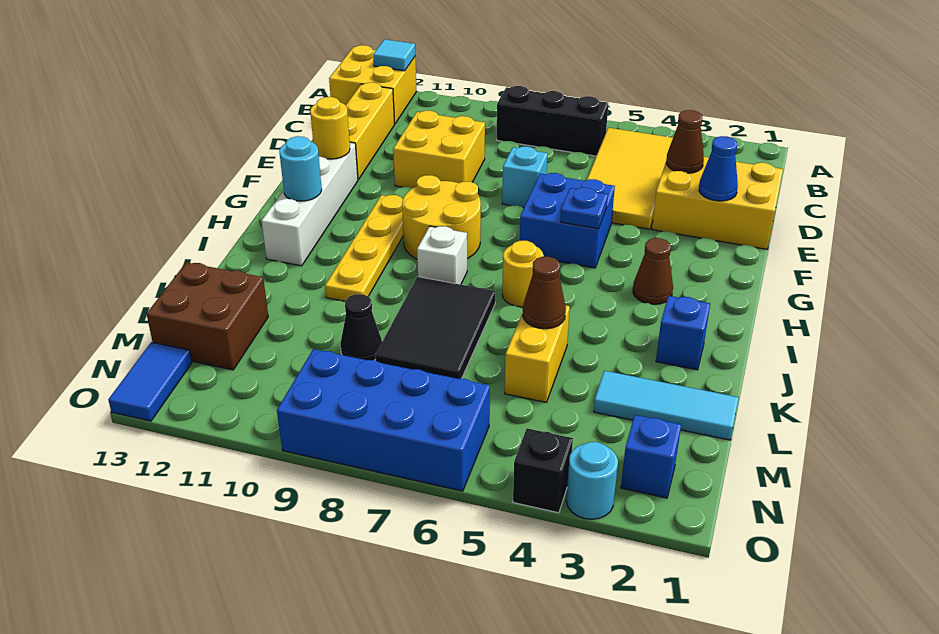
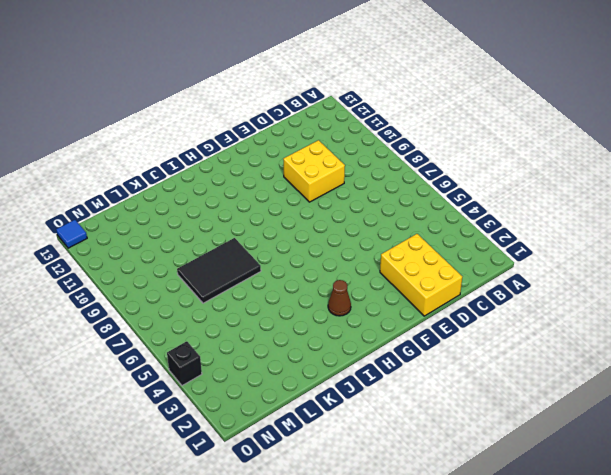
blue tile O13 level 1 -> blue tile N13:O13 level 1
none -> yellow brick A12:B13 level 1
none -> yellow tile B4:E5 level 1
none -> black brick B6:B8 level 1
none -> yellow brick C12:E12 level 1

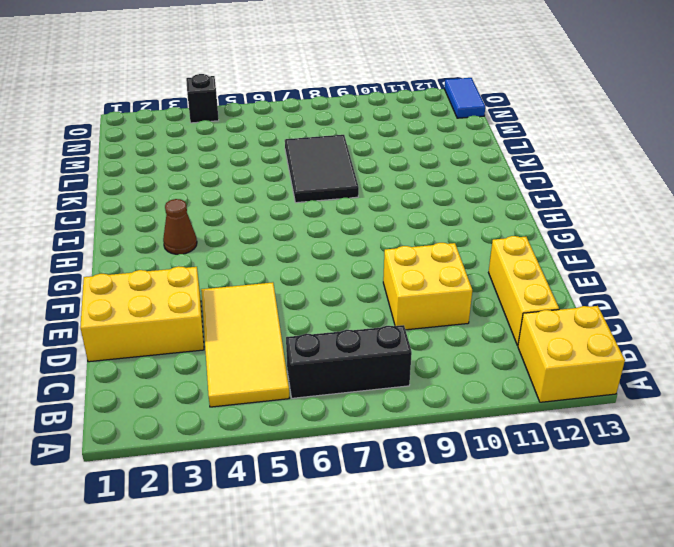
none -> cyan brick E7 level 1
none -> blue brick F5:G6 level 1
none -> white brick F12:I12 level 1
none -> yellow round brick G8:H9 level 1

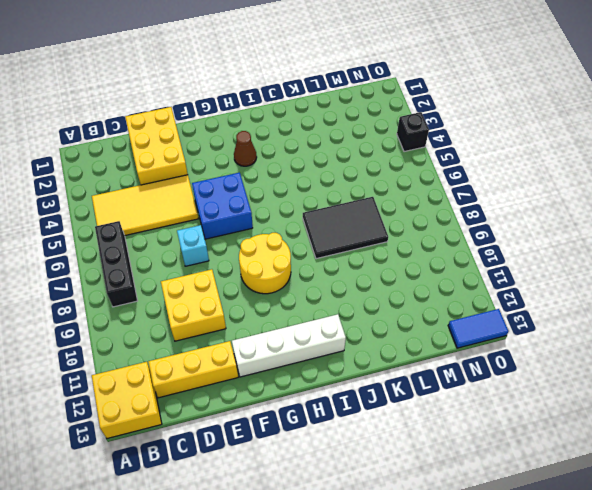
none -> yellow plate G10:J10 level 1
none -> yellow round brick I6 level 1
none -> white brick I8 level 1
none -> blue brick J2 level 1

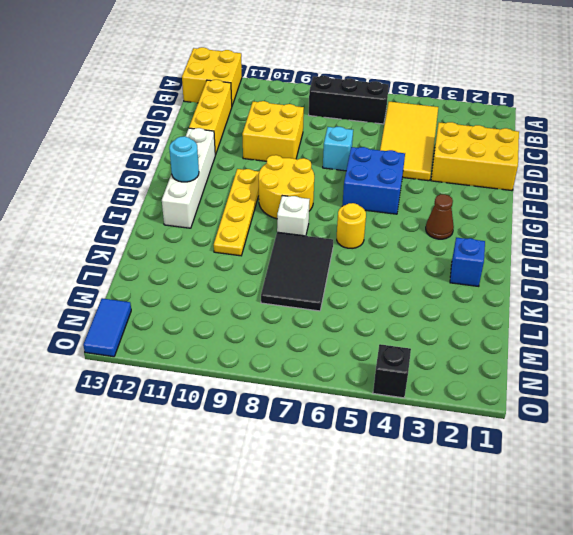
none -> yellow brick K5:L5 level 1
none -> cyan tile L1:L3 level 1
none -> black cone L9 level 1
none -> brown brick L12:M13 level 1

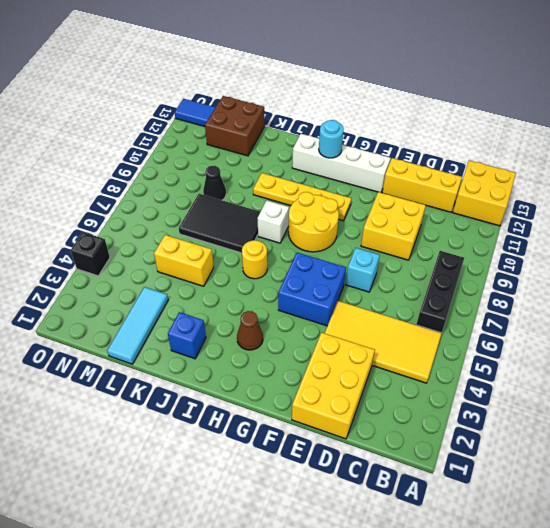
none -> blue brick N2 level 1
none -> blue brick N6:O9 level 1
none -> cyan round brick O3 level 1
none -> cyan tile A12 level 2

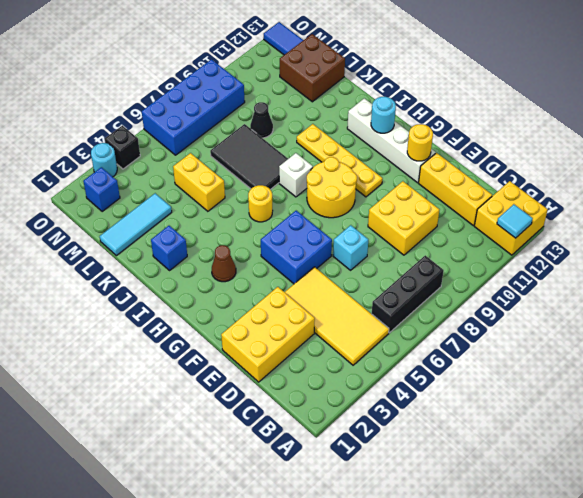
none -> brown cone D3 level 2
none -> blue cone E2 level 2
none -> blue plate G5 level 2
none -> brown cone K5 level 2

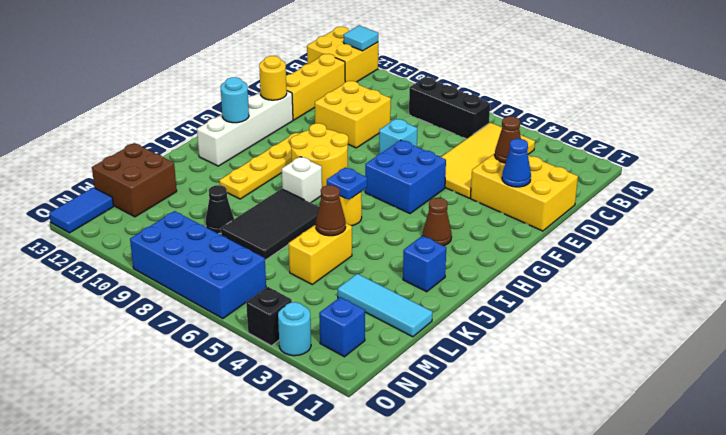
blue plate I6 level 2 -> blue plate G5 level 2

